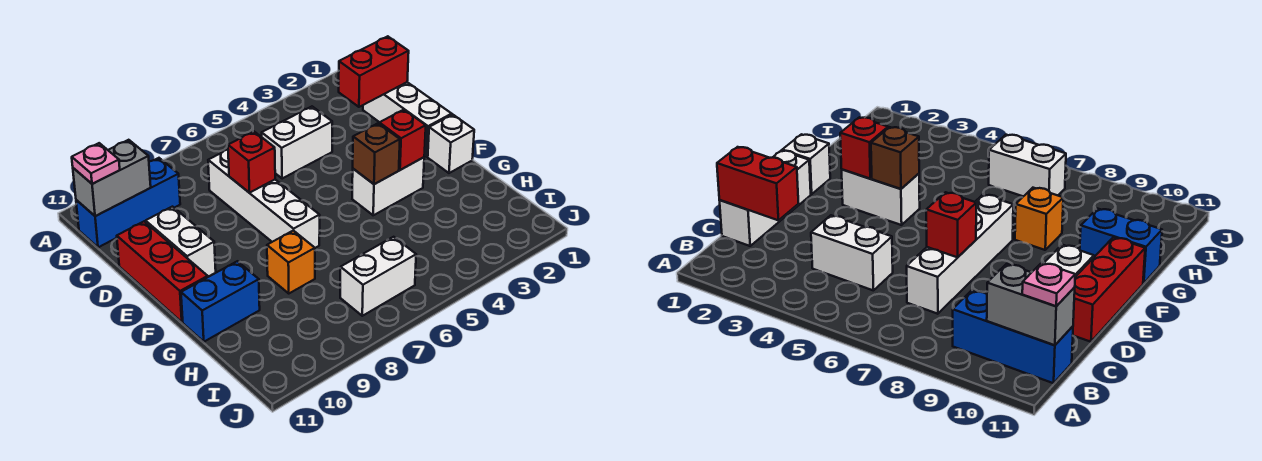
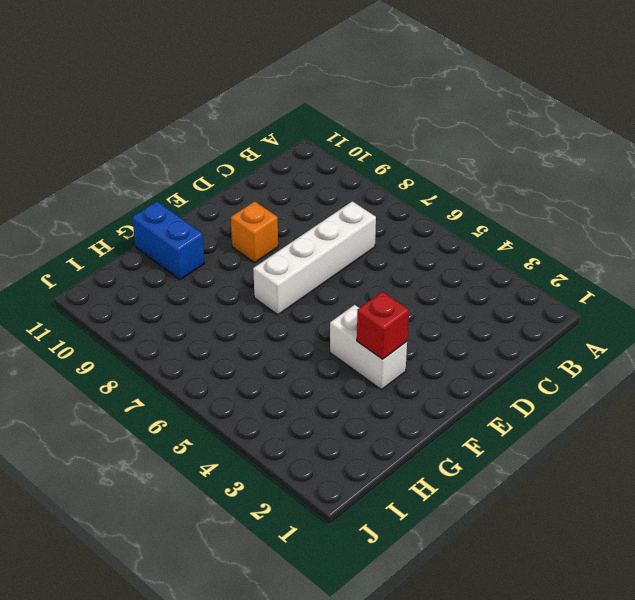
orange brick E9 level 1 -> orange brick G8 level 1
none -> blue brick B9:B11 level 1
none -> white brick C1:E1 level 1
none -> white brick C4:C5 level 1

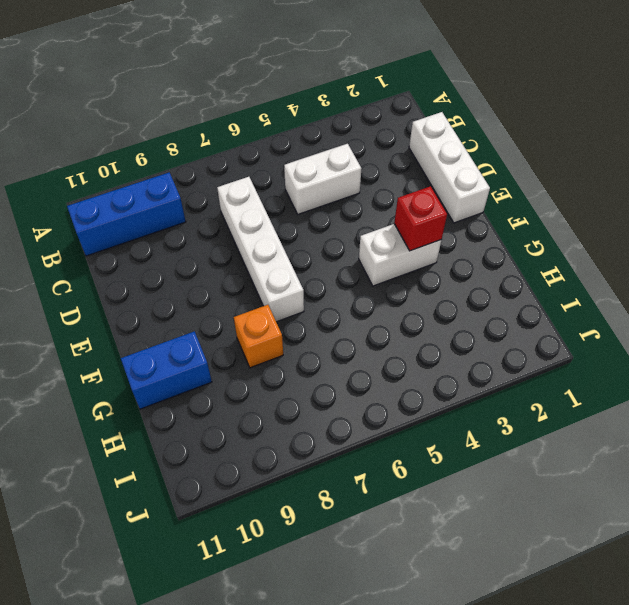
none -> white brick D10:E10 level 1
none -> red brick D11:F11 level 1
none -> white brick F1 level 1

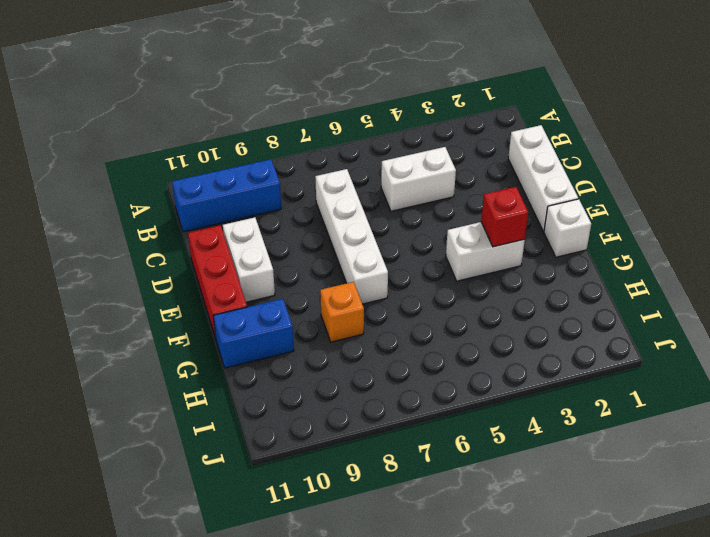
none -> white brick I6:I7 level 1
none -> grey brick B10:B11 level 2
none -> red brick C1:C2 level 2

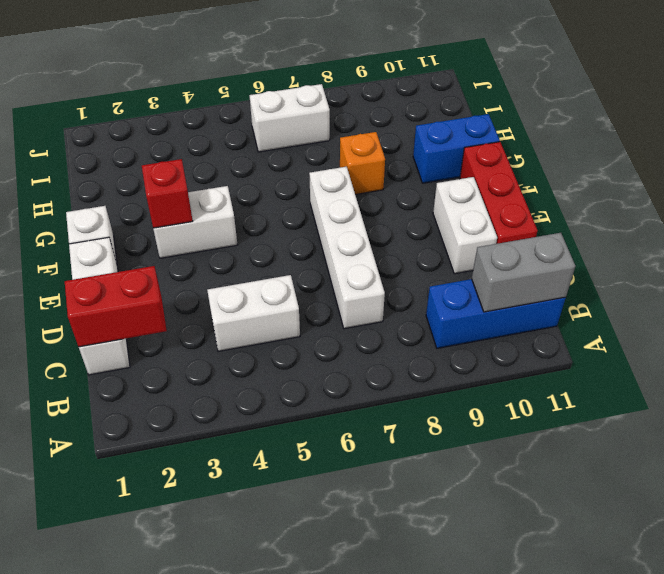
none -> red brick D7 level 2
none -> brown brick F4 level 2
none -> pink plate B11 level 3

